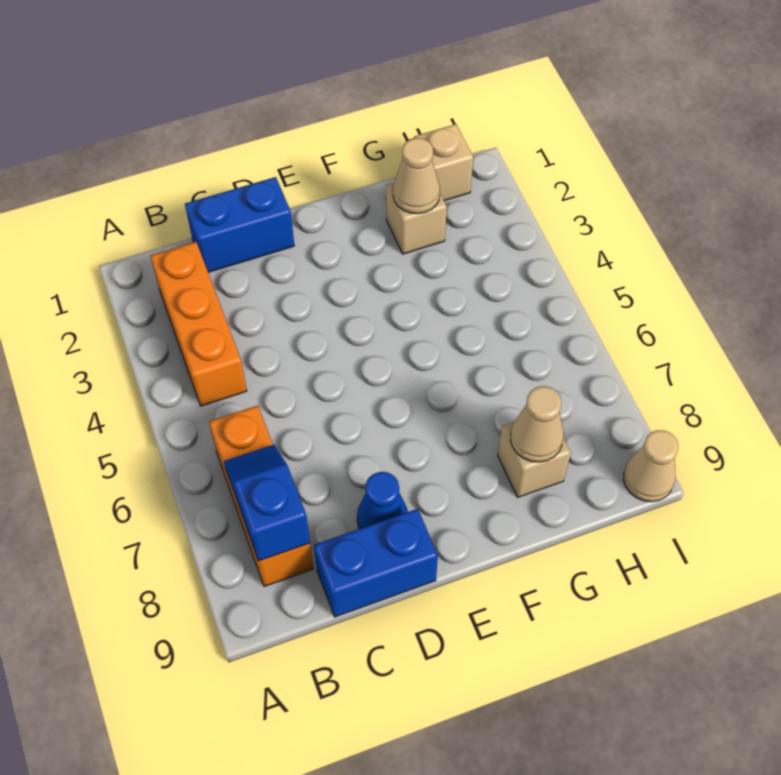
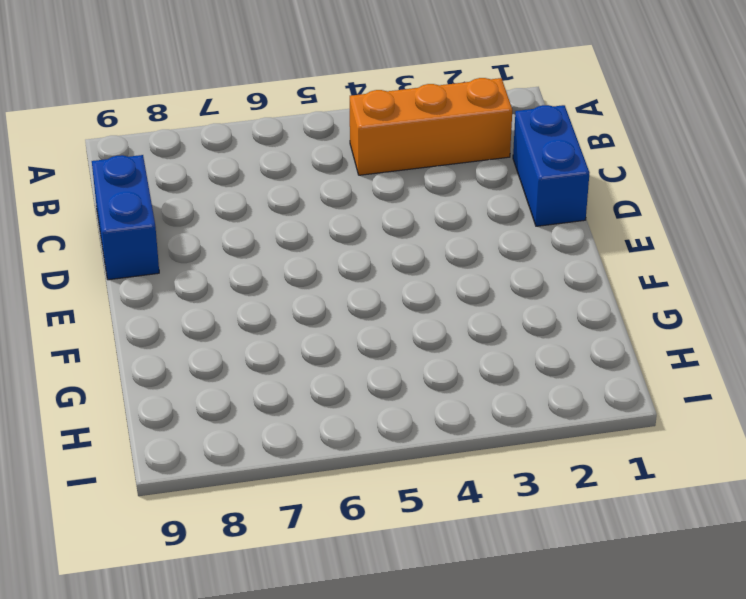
none -> orange brick B6:B8 level 1
none -> blue cone D8 level 1
none -> tan brick G2 level 1

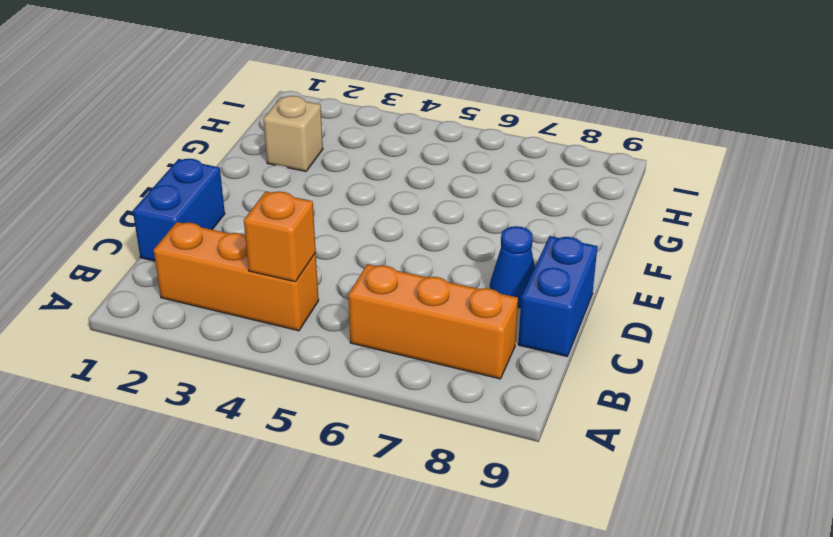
orange brick B4 level 2 -> none
none -> tan brick G8 level 1
none -> tan brick H1 level 1
none -> tan cone I9 level 1

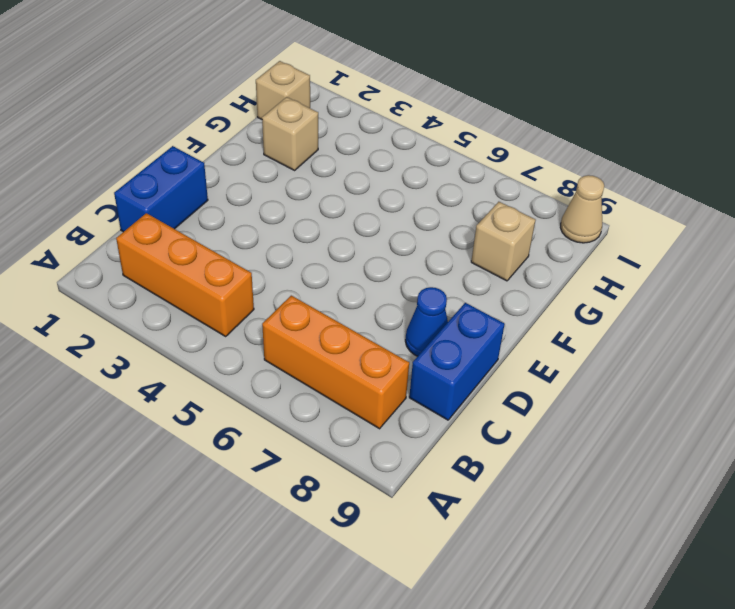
none -> blue slope B7:B8 level 2 top 8
none -> tan cone G2 level 2
none -> tan cone G8 level 2

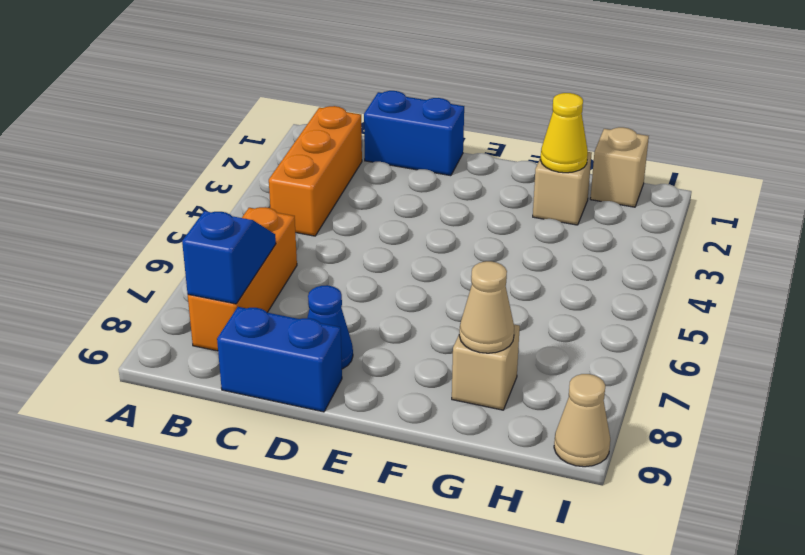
yellow cone G2 level 2 -> tan cone G2 level 2

